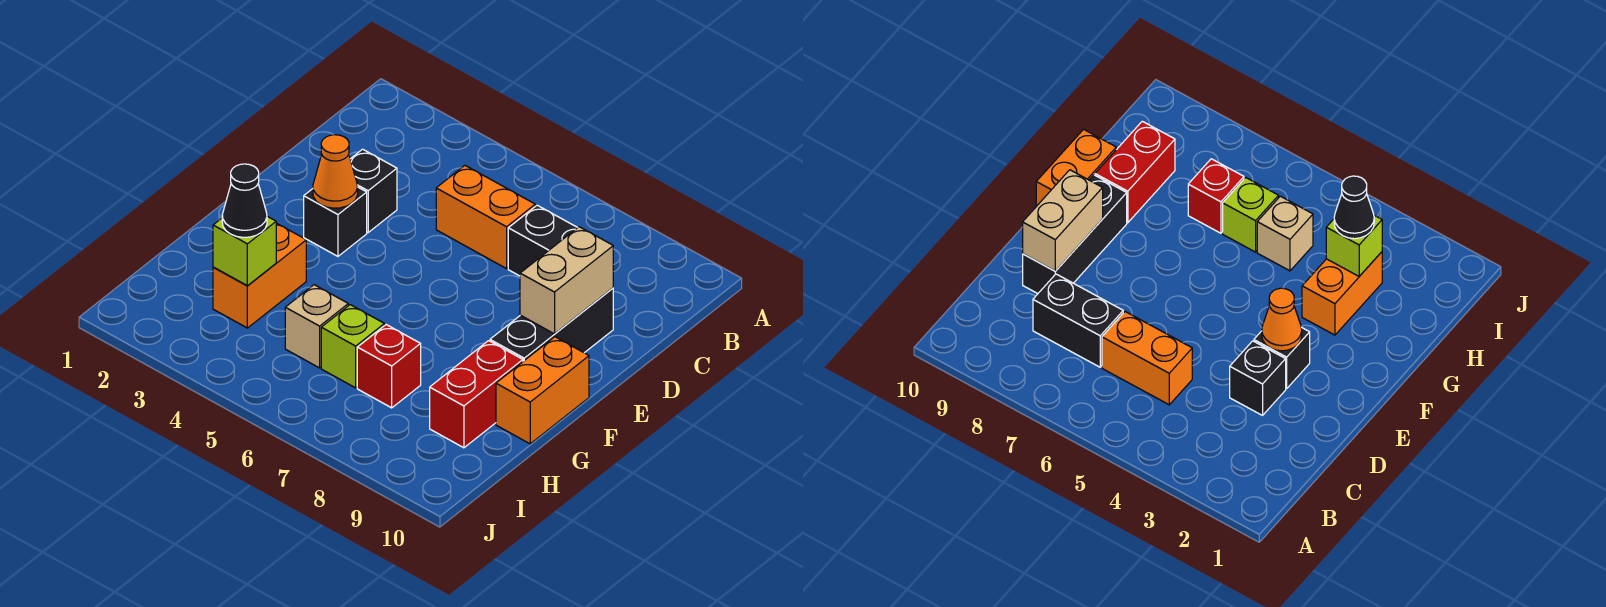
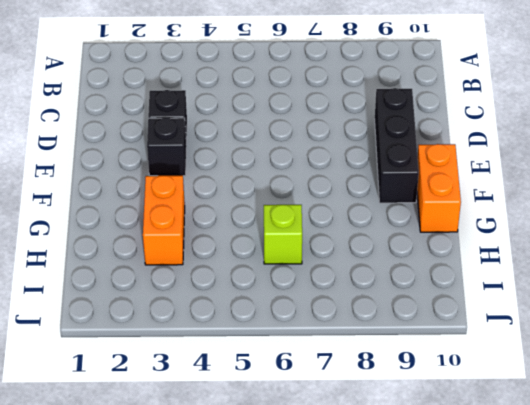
none -> orange brick C5:C6 level 1
none -> black brick C7:C8 level 1
none -> red brick G9:H9 level 1

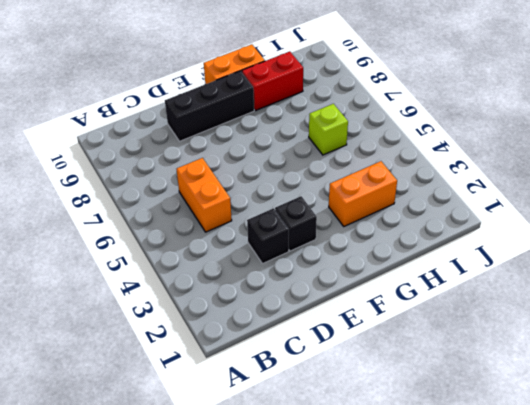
none -> black brick C7:C8 level 1
none -> tan brick H5 level 1
none -> red brick H7 level 1

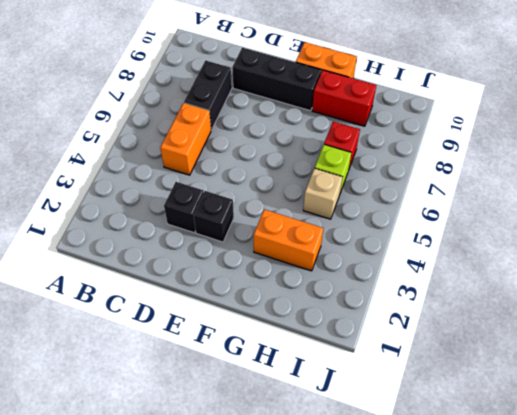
none -> tan brick D9:E9 level 2
none -> orange cone E3 level 2
none -> lime brick H3 level 2

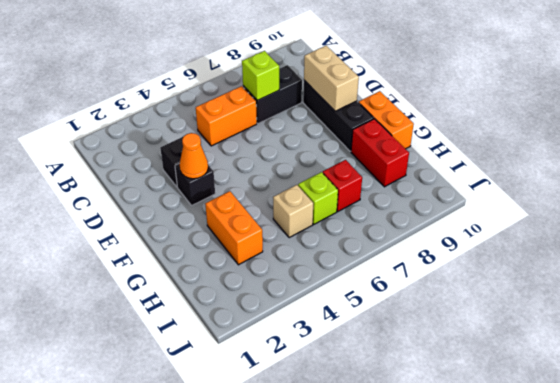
lime brick C7 level 2 -> lime brick H3 level 2
none -> black cone H3 level 3

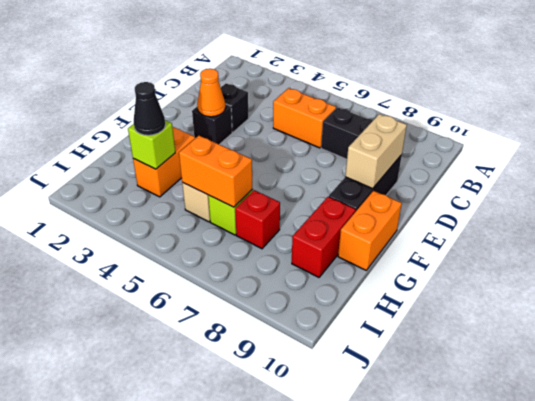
orange brick H5:H6 level 2 -> none

